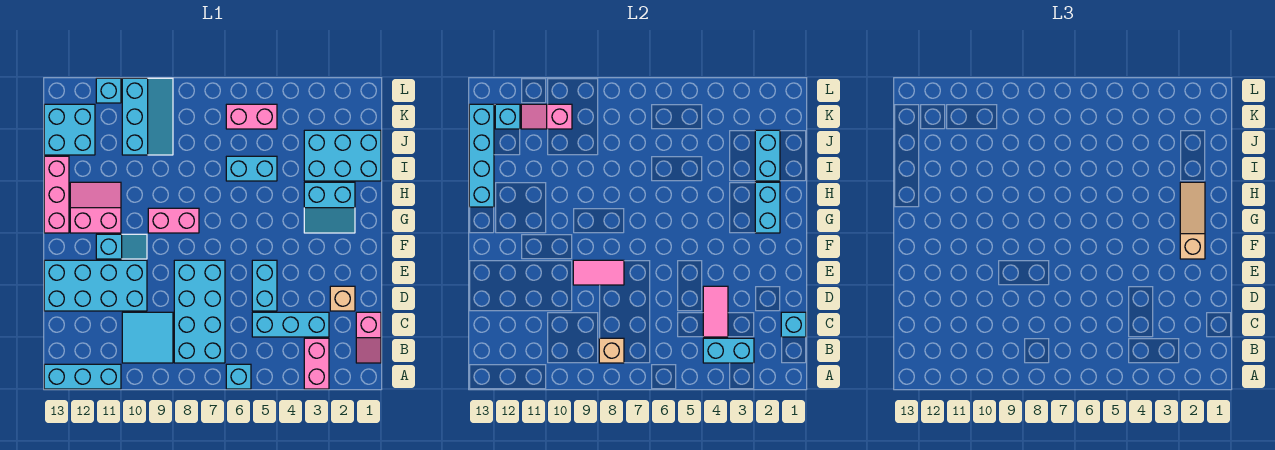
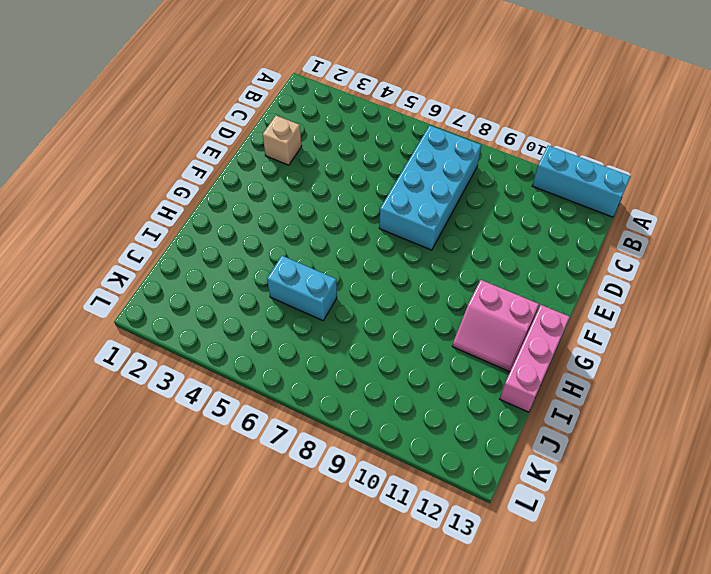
none -> pink brick A3:B3 level 1
none -> cyan brick A6 level 1
none -> pink slope B1:C1 level 1 top C
none -> cyan tile B9:C10 level 1

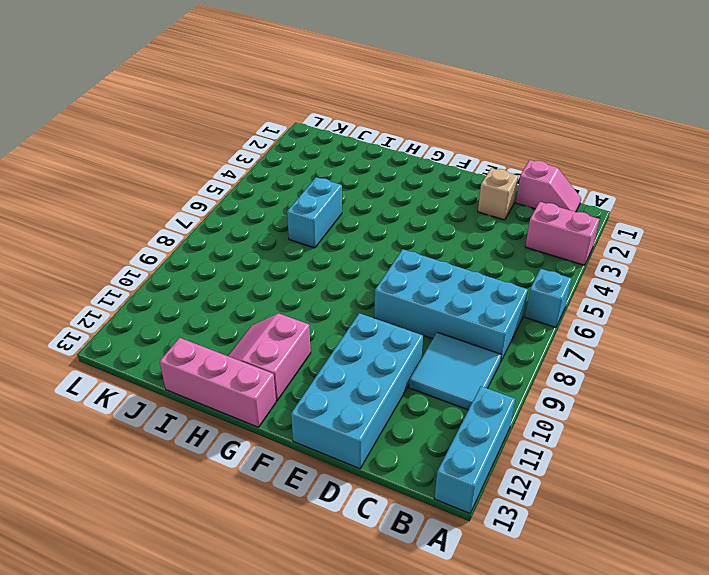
none -> cyan brick C3:C5 level 1
none -> cyan brick D5:E5 level 1
none -> cyan slope F10:F11 level 1 top 11
none -> cyan slope G2:H3 level 1 top H

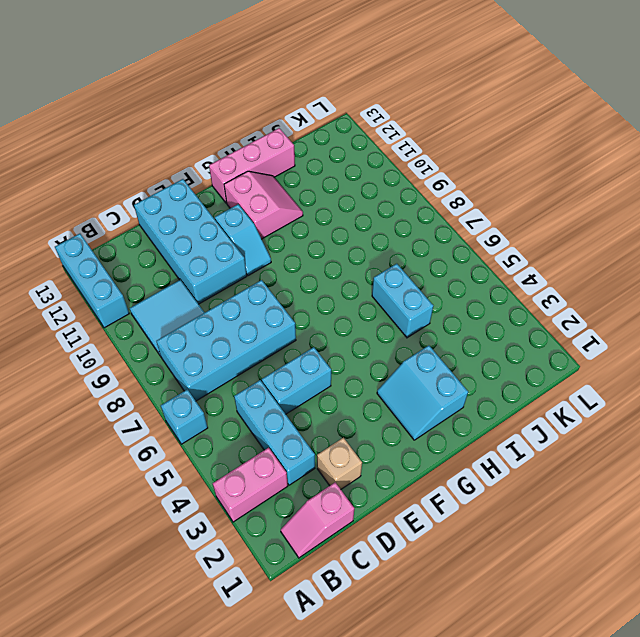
none -> pink brick G8:G9 level 1
none -> cyan brick I1:J3 level 1
none -> cyan slope J9:L10 level 1 top 10
none -> cyan brick J12:K13 level 1

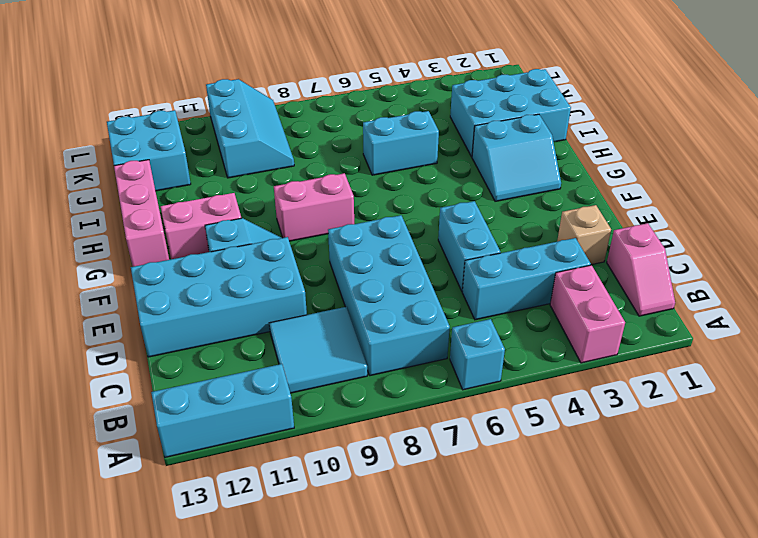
none -> pink brick K5:K6 level 1
none -> cyan brick L11 level 1
none -> cyan brick B3:B4 level 2
none -> tan brick B8 level 2

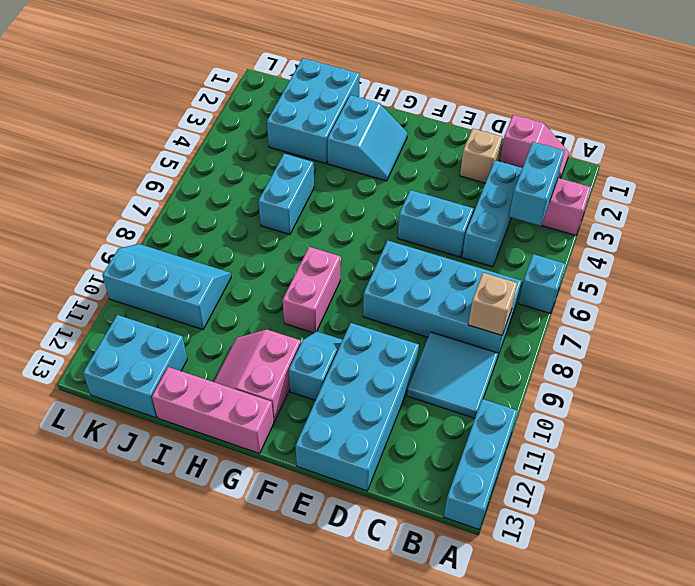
none -> pink brick K5:K6 level 1
none -> cyan brick L11 level 1
none -> cyan brick C1 level 2
none -> pink tile C4:D4 level 2

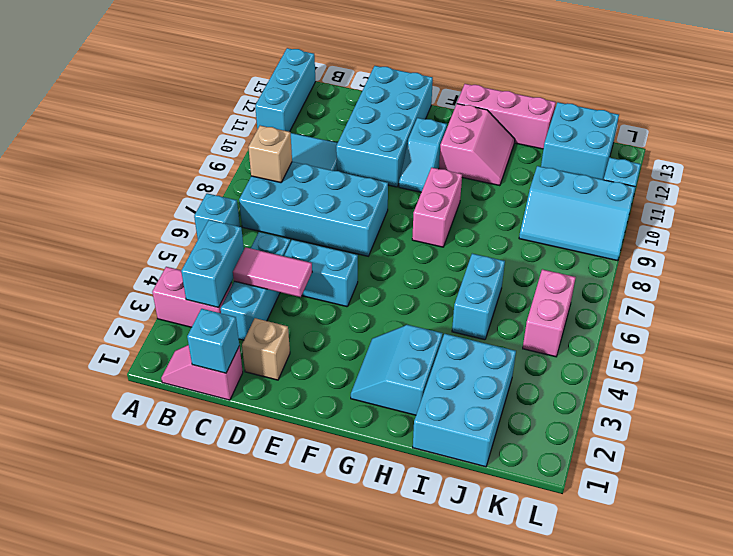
none -> pink tile E8:E9 level 2
none -> cyan brick G2:H2 level 2
none -> cyan brick H13:K13 level 2
none -> cyan brick I2:J2 level 2

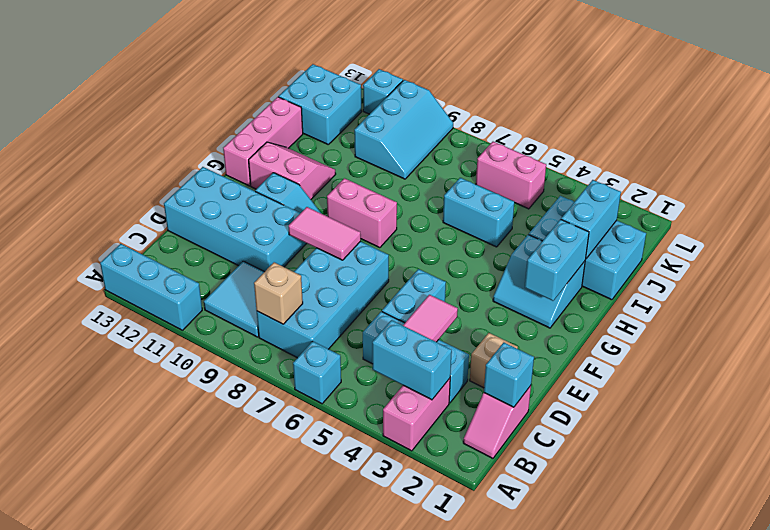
none -> cyan brick H13:K13 level 2
none -> pink slope K10:K11 level 2 top 10
none -> cyan brick K12 level 2
none -> tan slope F2:H2 level 3 top F

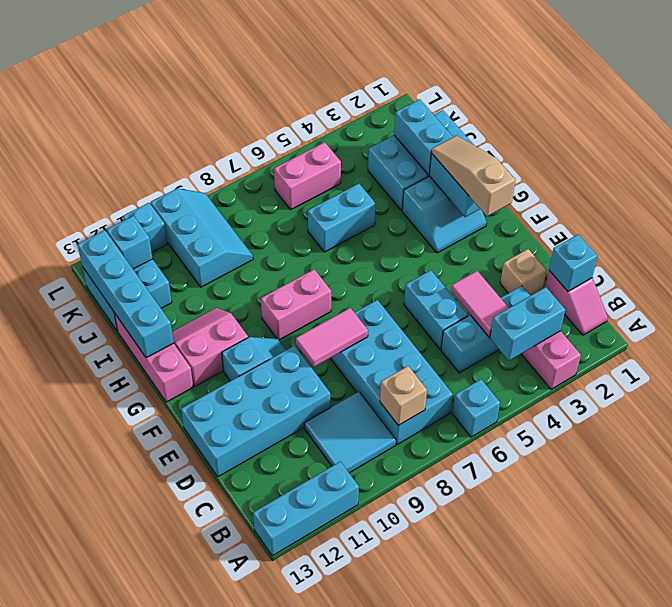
none -> pink slope K10:K11 level 2 top 10

